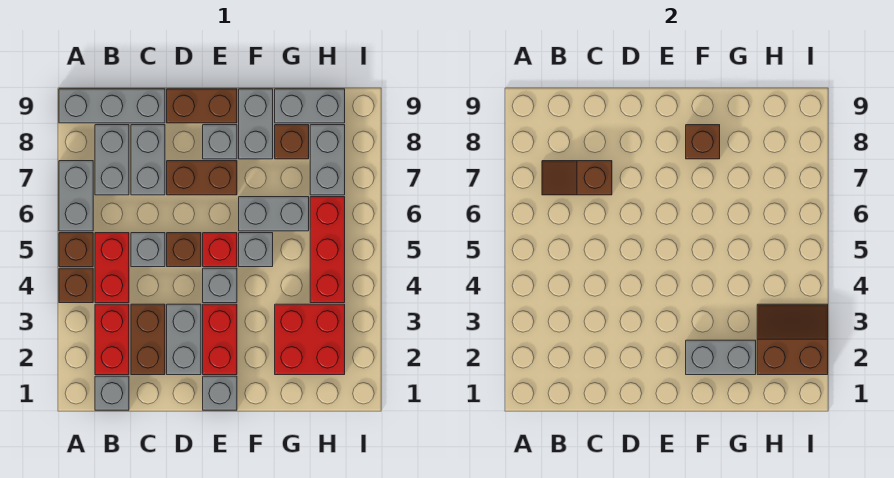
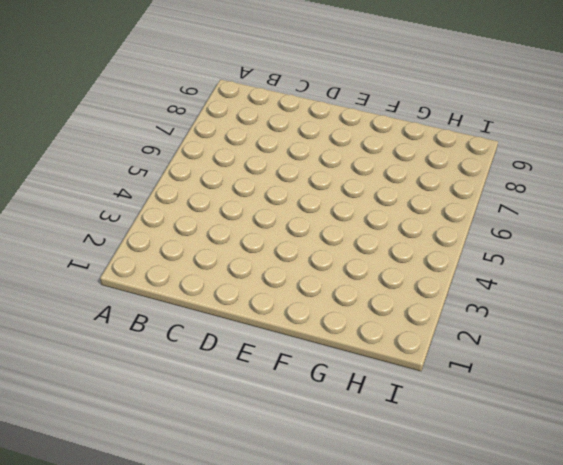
none -> brown brick A4 level 1
none -> brown brick A5 level 1
none -> grey brick A6:A7 level 1
none -> grey brick A9:C9 level 1

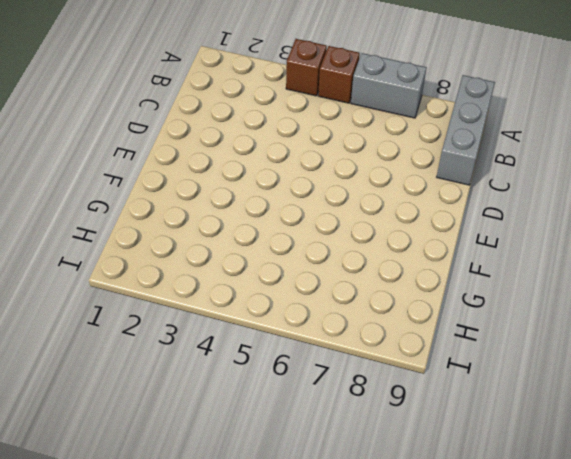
none -> grey brick B1 level 1
none -> red brick B2:B3 level 1
none -> red brick B4:B5 level 1
none -> grey brick B7:B8 level 1

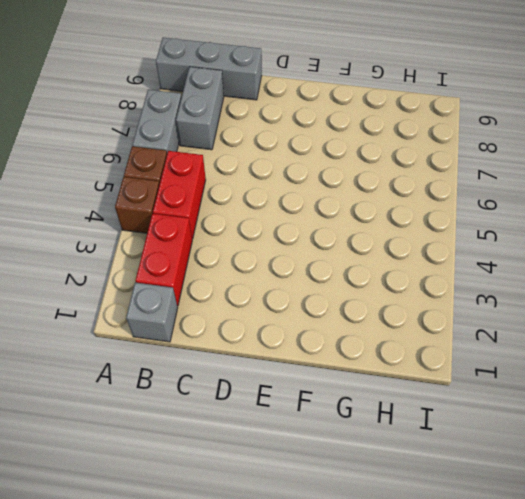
none -> brown brick C2:C3 level 1
none -> grey brick C5 level 1
none -> grey brick C7:C8 level 1
none -> grey brick D2:D3 level 1

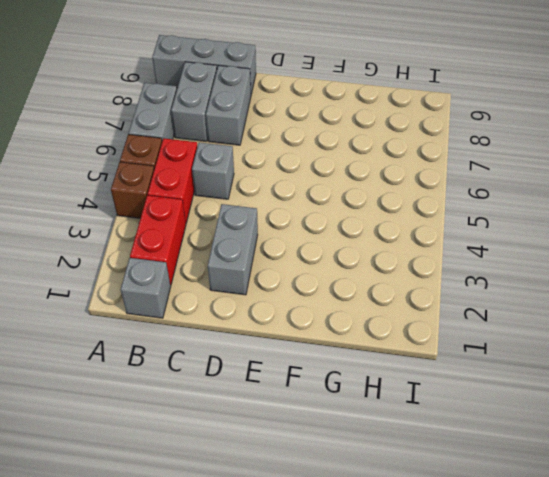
none -> brown brick C2:C3 level 1
none -> brown brick D5 level 1
none -> brown brick D7:E7 level 1
none -> brown brick D9:E9 level 1

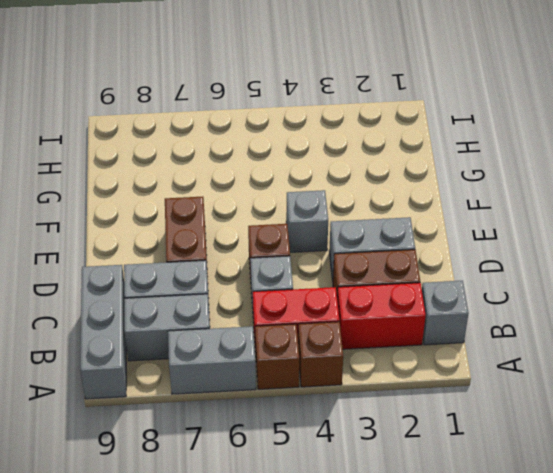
none -> brown brick D9:E9 level 1
none -> grey brick E1 level 1
none -> red brick E2:E3 level 1
none -> red brick E5 level 1

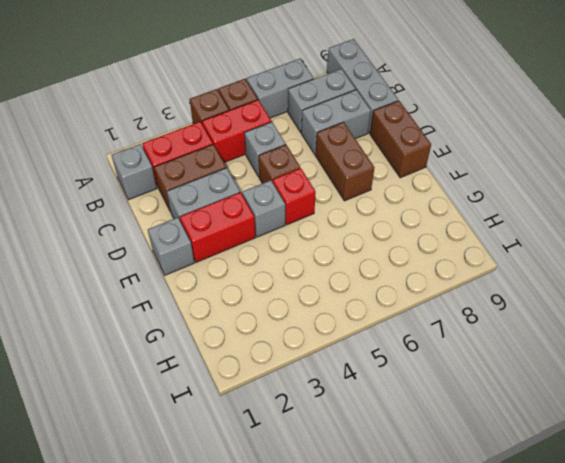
none -> grey brick E8 level 1
none -> grey brick F5 level 1
none -> grey brick F6:G6 level 1
none -> grey brick F8:F9 level 1

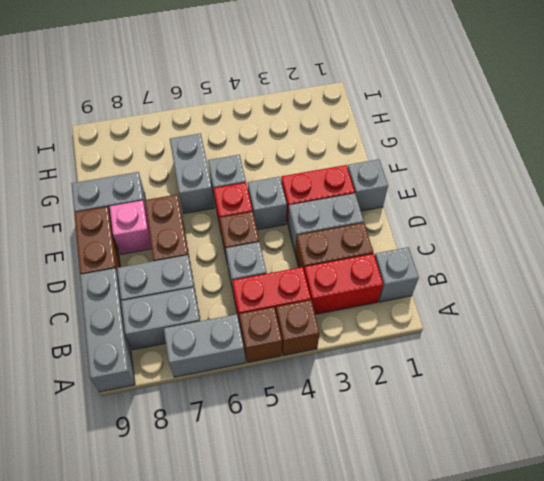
pink brick E8 level 1 -> grey brick E8 level 1
none -> red brick G2:H3 level 1
none -> brown brick G8 level 1
none -> grey brick G9:H9 level 1
none -> red brick H4:H6 level 1

